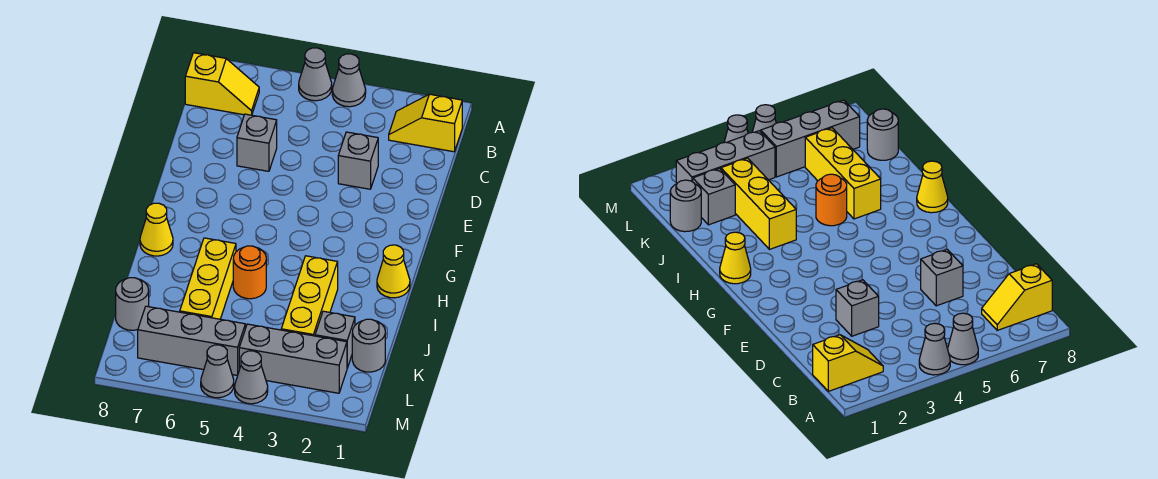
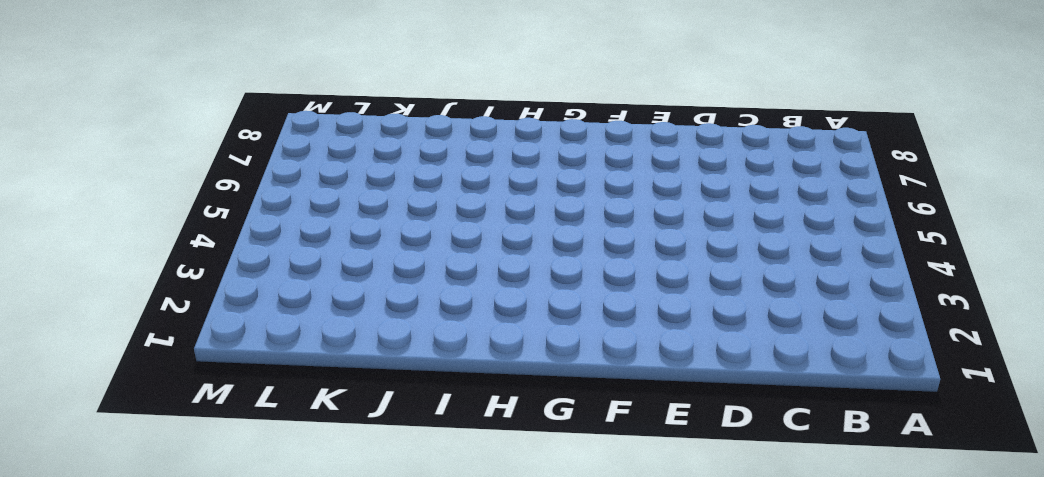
none -> grey cone A4 level 1
none -> grey cone A5 level 1
none -> yellow slope B1:B2 level 1 top 1

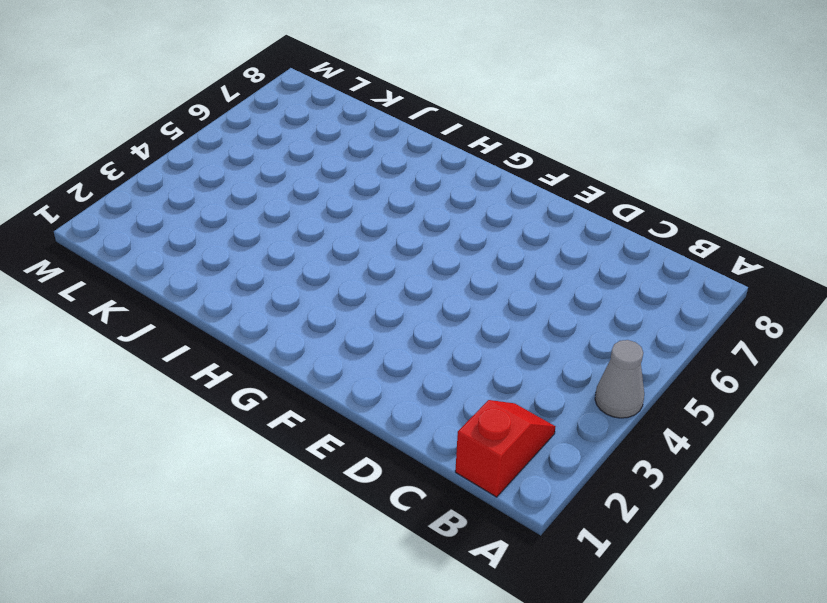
red slope B1:B2 level 1 top 1 -> yellow slope B1:B2 level 1 top 1
none -> grey cone A5 level 1
none -> yellow slope B7:B8 level 1 top 8
none -> grey brick D3 level 1

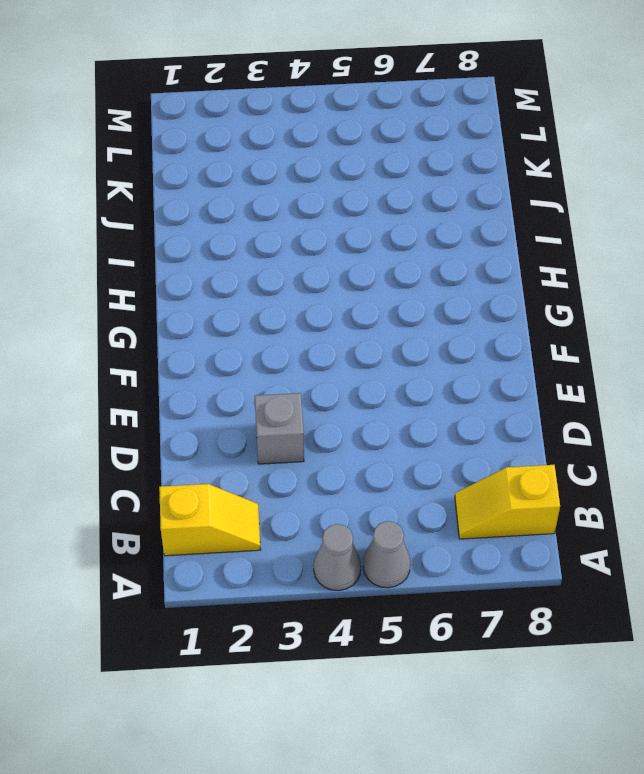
none -> grey brick D6 level 1
none -> yellow cone H1 level 1
none -> yellow cone H8 level 1

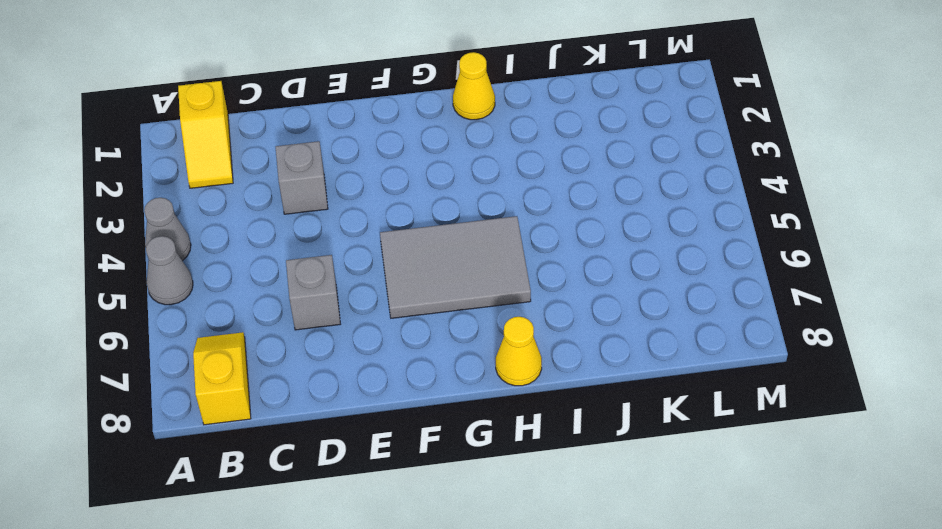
grey tile F5:H6 level 1 -> none
none -> yellow brick I3:K3 level 1
none -> orange round brick I5 level 1
none -> yellow brick I6:K6 level 1

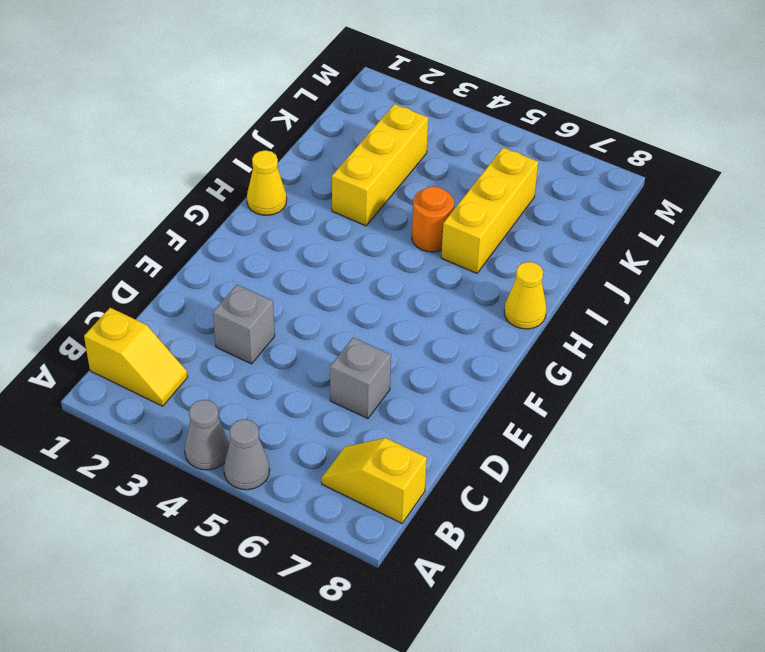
none -> grey round brick K1 level 1
none -> grey brick K2 level 1
none -> grey round brick K8 level 1

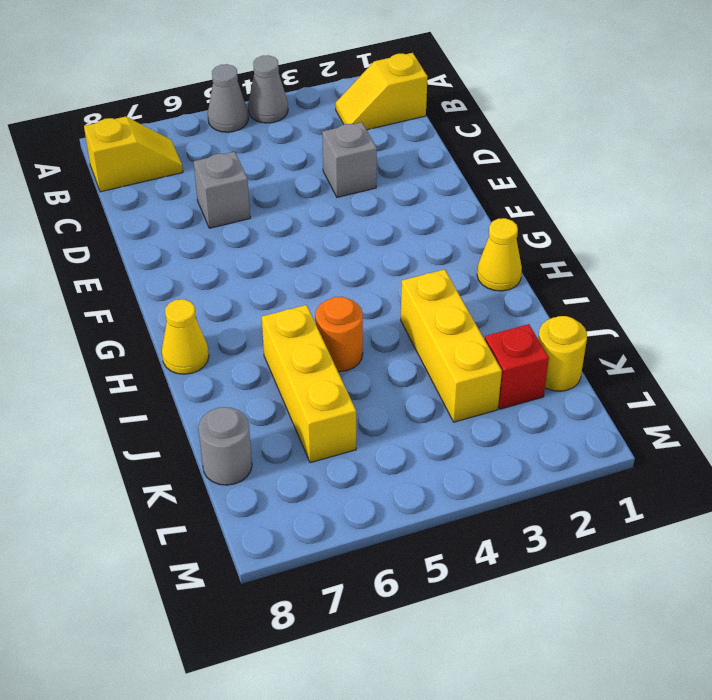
yellow round brick K1 level 1 -> grey round brick K1 level 1
red brick K2 level 1 -> grey brick K2 level 1
none -> grey brick L2:L4 level 1
none -> grey brick L5:L7 level 1
none -> grey cone M4 level 1

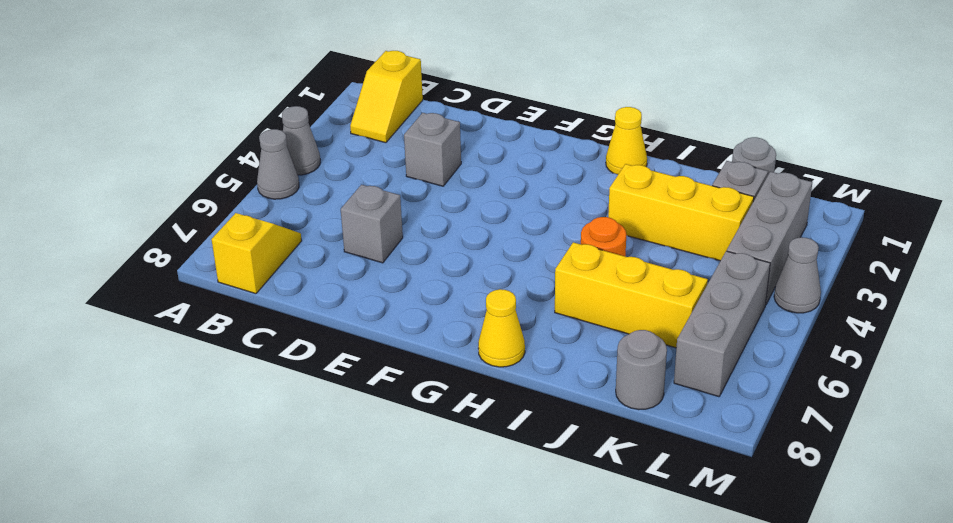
none -> grey cone M5 level 1

